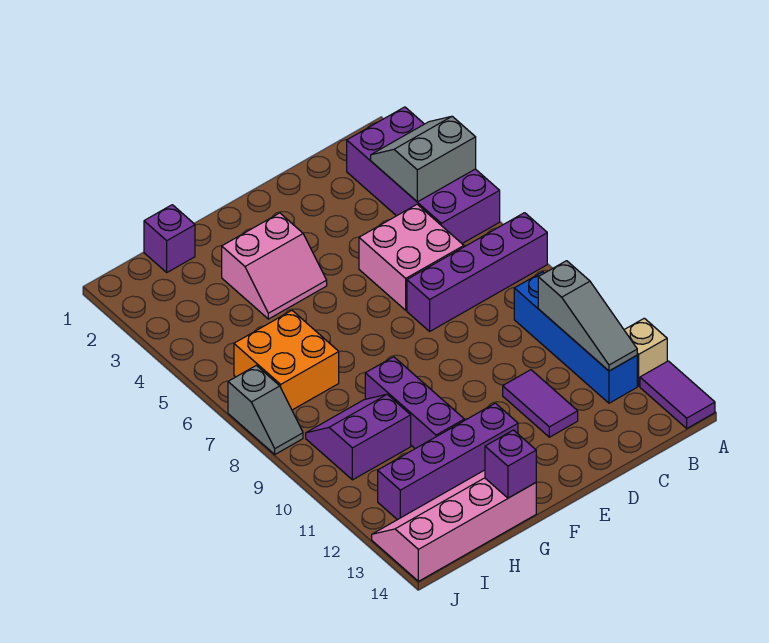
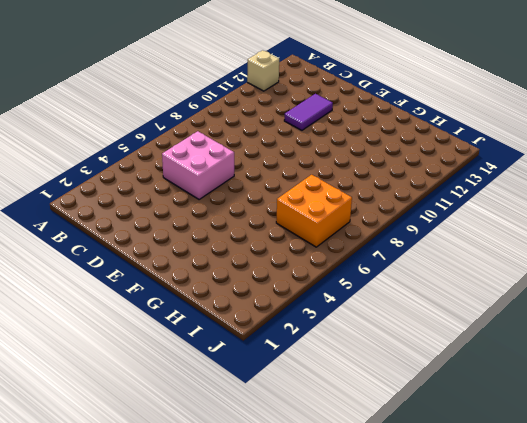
none -> purple brick A2:B5 level 1
none -> purple brick A7:D7 level 1
none -> purple tile A13:A14 level 1

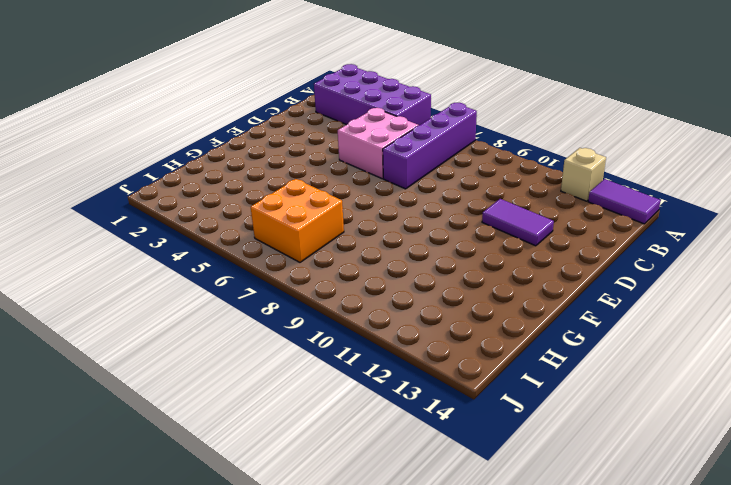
none -> blue brick B9:B12 level 1
none -> pink slope F3:G4 level 1 top 3
none -> purple brick F12:I12 level 1

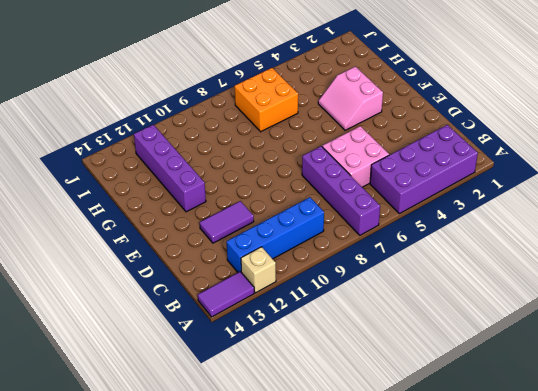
none -> purple brick G9:G11 level 1
none -> pink slope G13:J14 level 1 top 14
none -> purple brick H1 level 1

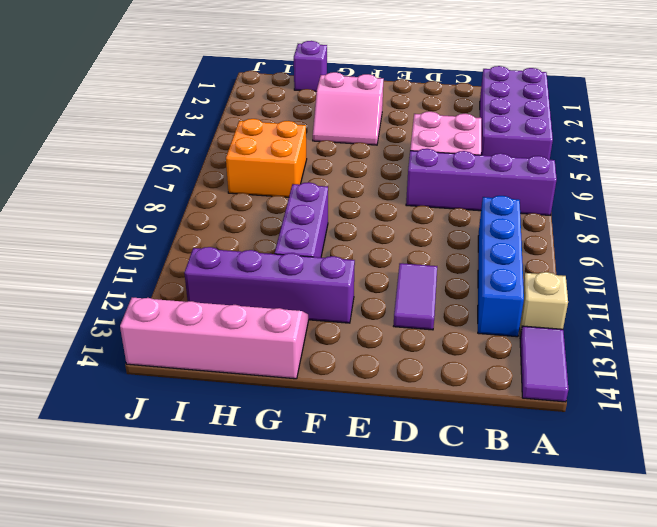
none -> purple slope H9:I10 level 1 top 10
none -> grey slope J7:J8 level 1 top 7
none -> grey slope A3:B4 level 2 top 4

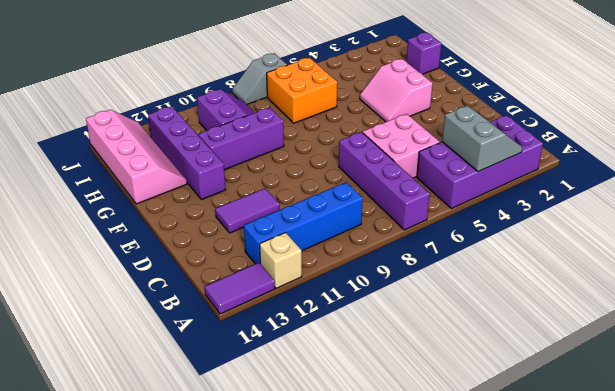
none -> grey slope B10:B12 level 2 top 10
none -> purple brick G14 level 2

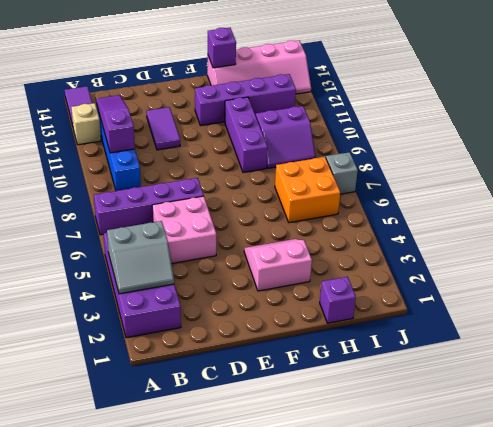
purple slope B10:B12 level 2 top 10 -> grey slope B10:B12 level 2 top 10

